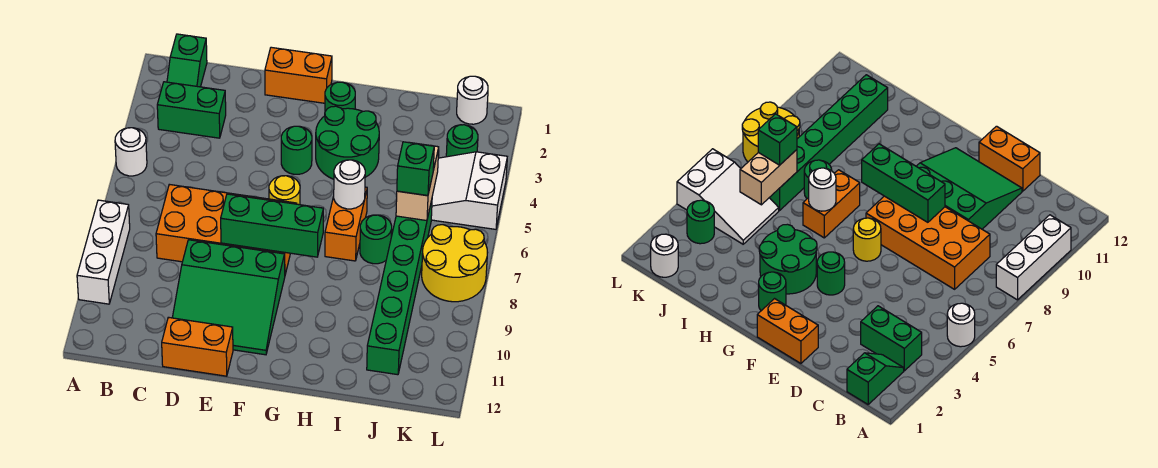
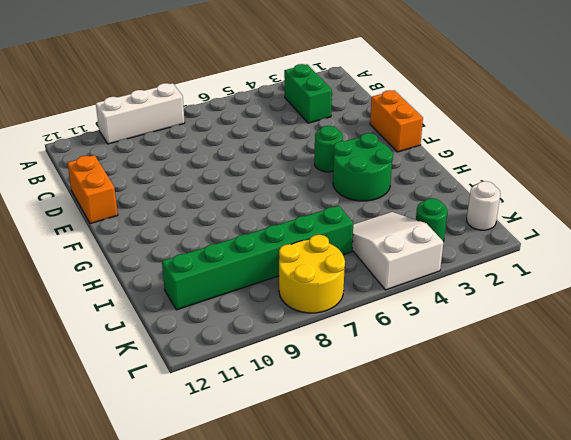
none -> white round brick A5 level 1
none -> green slope B1:B2 level 1 top 1
none -> orange brick C7:F8 level 1

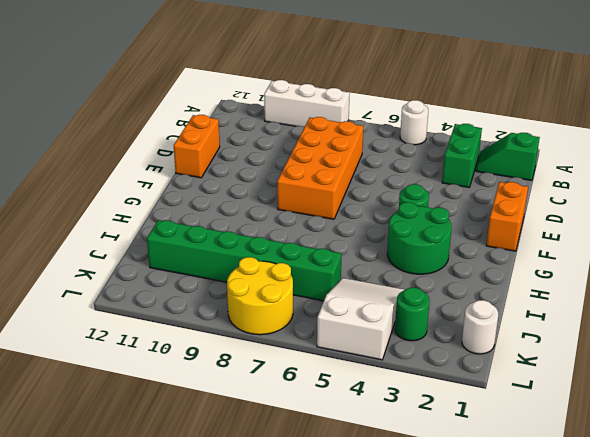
none -> green slope D9:F11 level 1 top 9
none -> yellow round brick F6 level 1
none -> green round brick G2 level 1

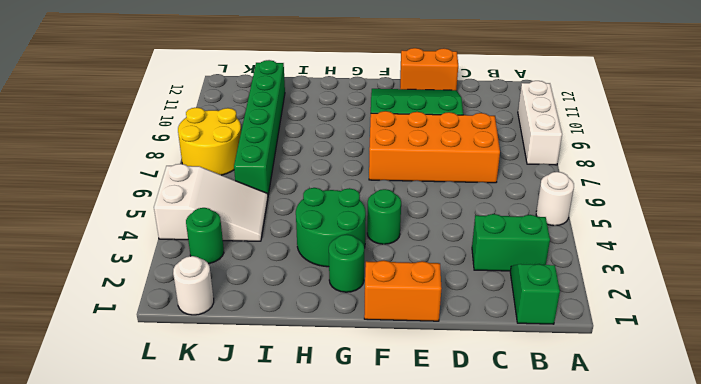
none -> yellow round brick F6 level 1
none -> orange brick H6:H7 level 1
none -> green round brick I7 level 1

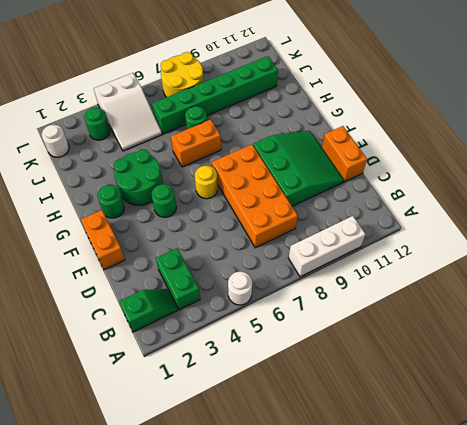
none -> green brick E8:G8 level 2
none -> white round brick H6 level 2
none -> tan brick J5:J6 level 2

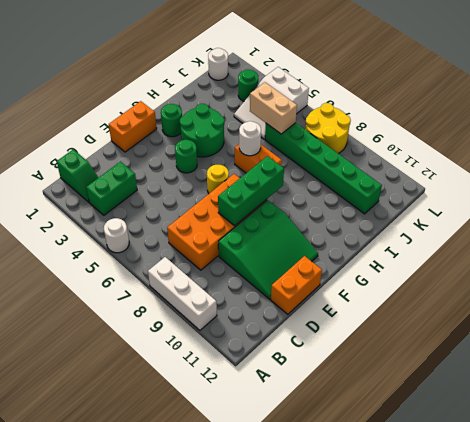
none -> green round brick I7 level 1
none -> green brick J6 level 3

